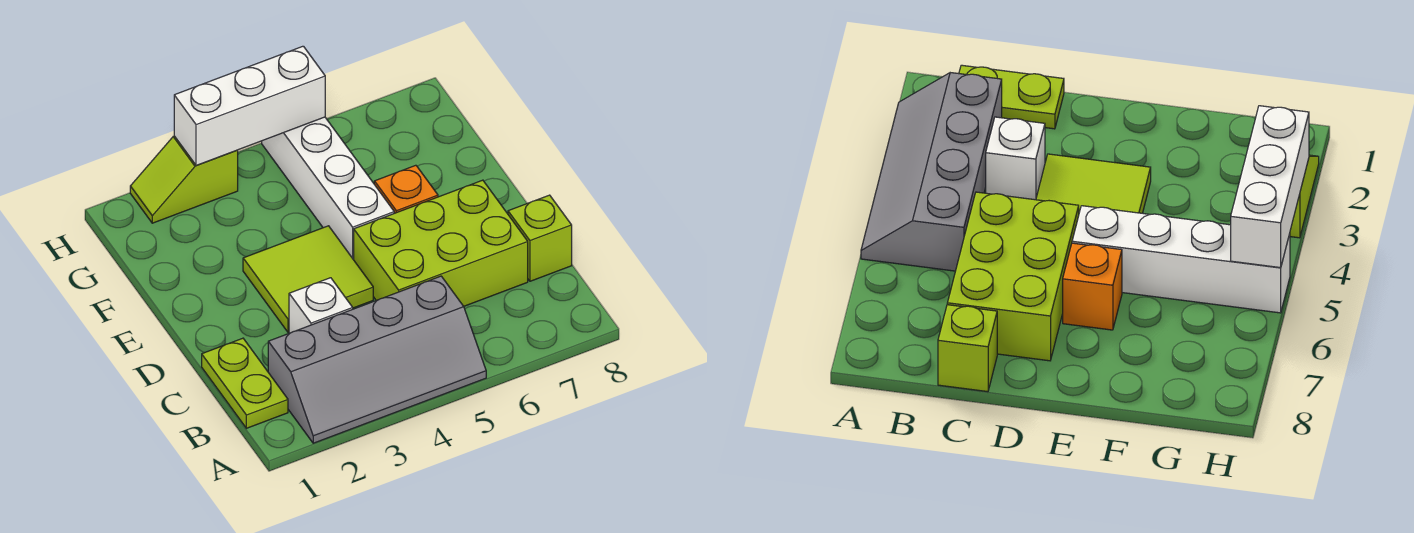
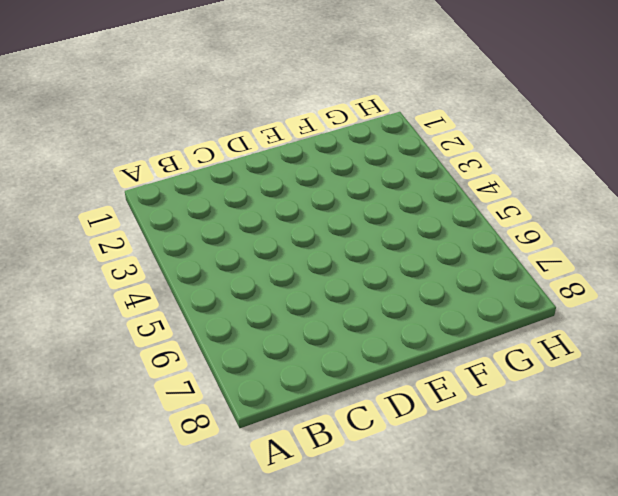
none -> grey slope A2:B5 level 1 top B
none -> lime plate B1:C1 level 1

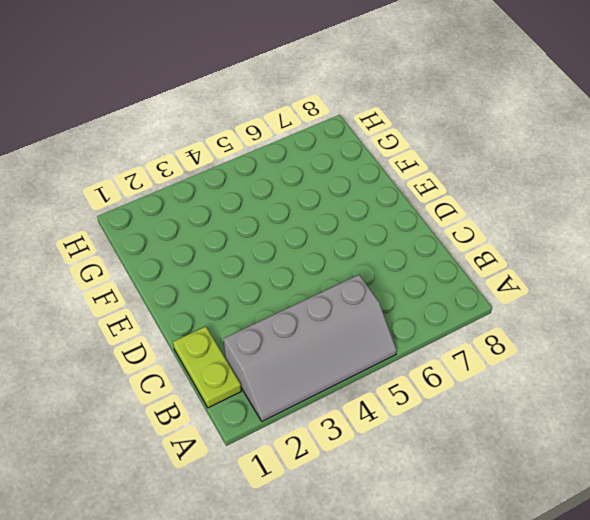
none -> white brick C3 level 1
none -> lime brick C5:D7 level 1

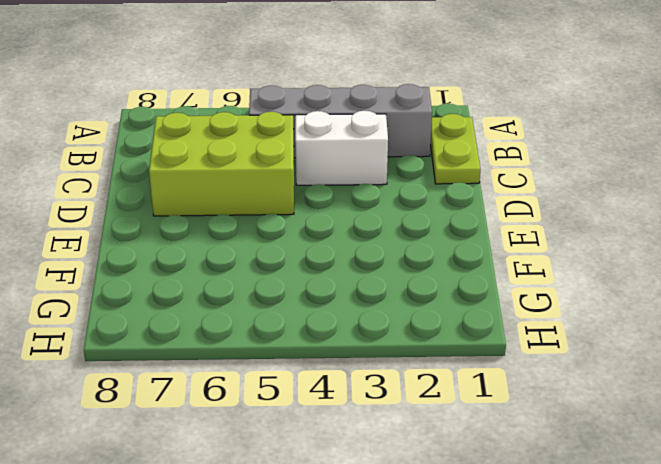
white brick C3:C4 level 1 -> white brick C3 level 1
none -> lime brick C8 level 1
none -> lime tile D3:E4 level 1

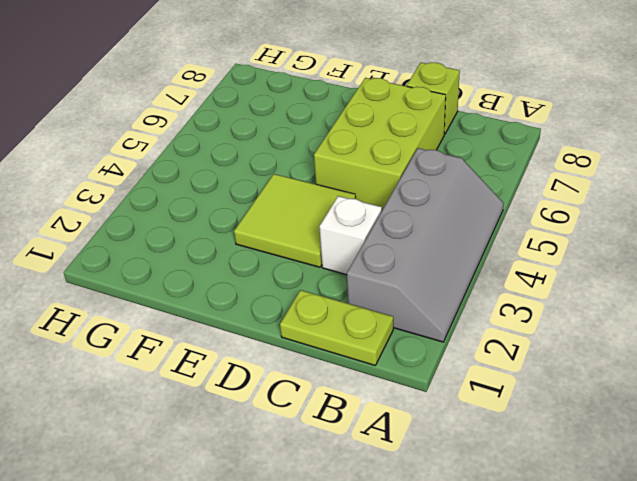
none -> white brick E5:H5 level 1
none -> orange brick E6 level 1

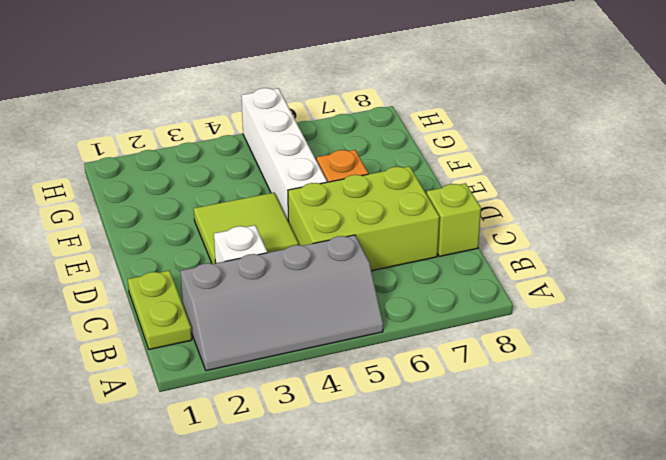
none -> lime slope H2:H3 level 1 top 3
none -> white brick H3:H5 level 2

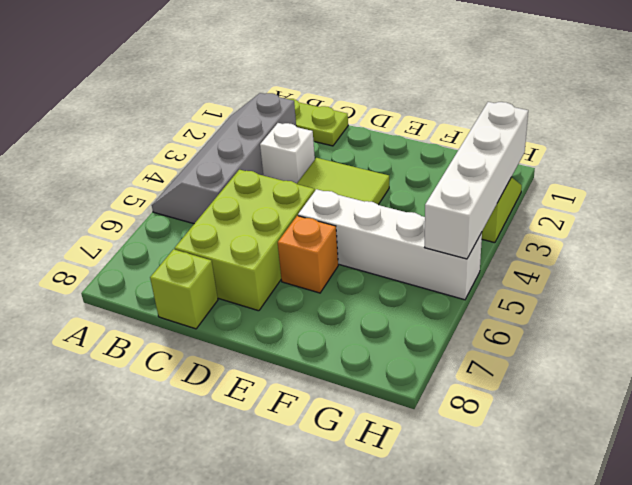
white brick H2:H5 level 2 -> white brick H3:H5 level 2

